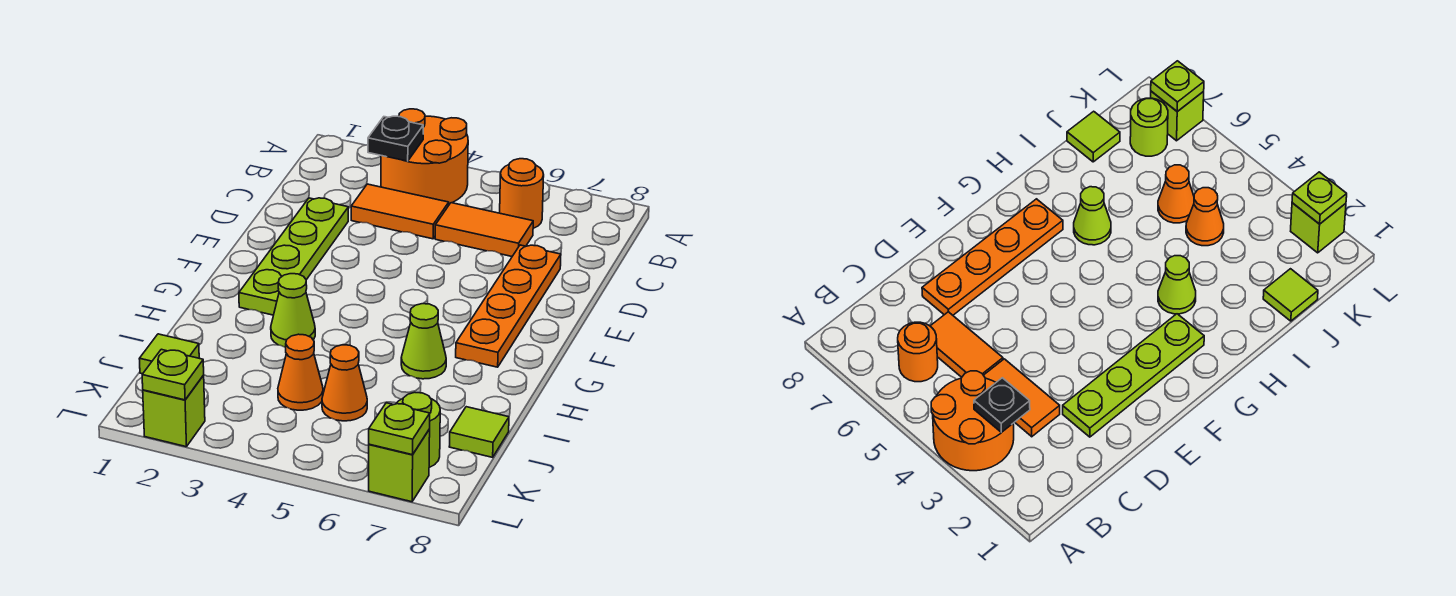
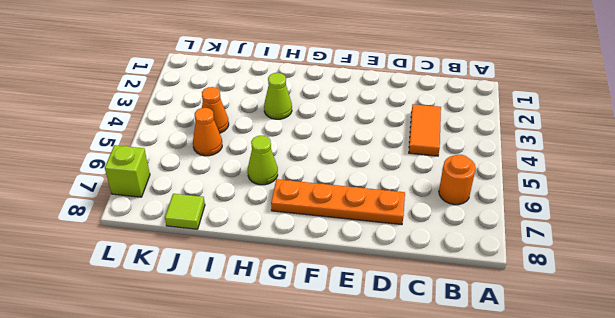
none -> orange round brick A3:B4 level 1
none -> orange tile C5:C6 level 1
none -> lime plate D2:G2 level 1

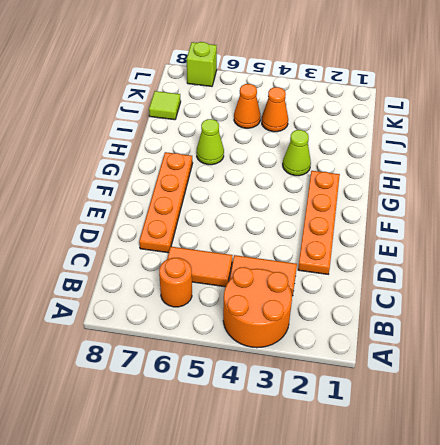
orange plate D2:G2 level 1 -> lime plate D2:G2 level 1
none -> lime tile J1 level 1
none -> lime round brick K7 level 1
none -> lime brick L2 level 1

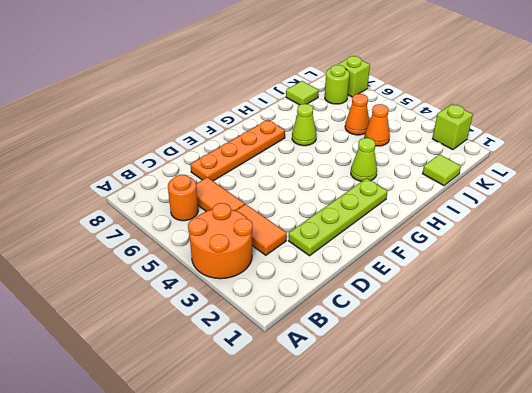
none -> black plate B3 level 2
none -> lime plate L2 level 2
none -> lime plate L7 level 2

